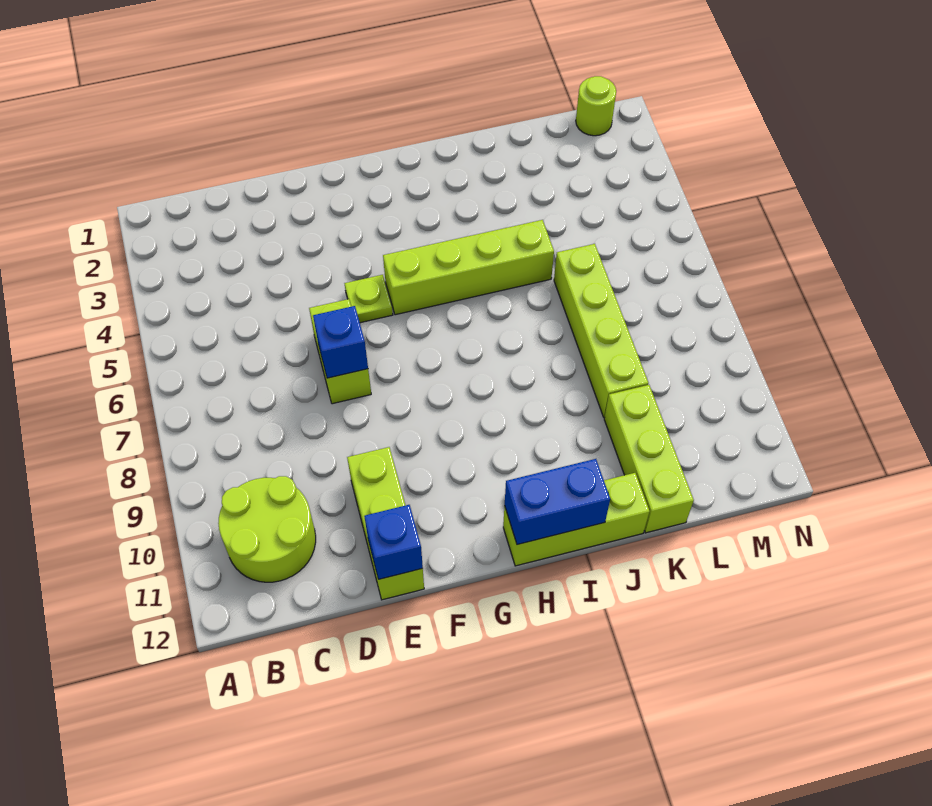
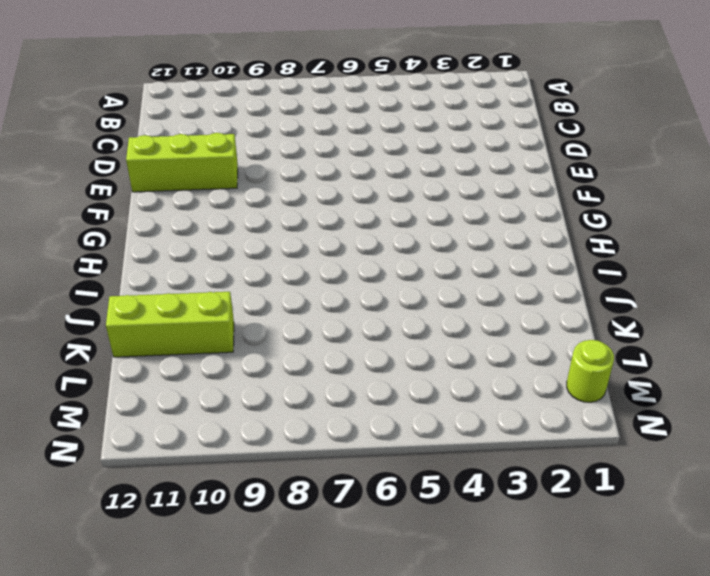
none -> lime round brick B10:C11 level 1
none -> lime brick E6:E7 level 1
none -> lime plate F5 level 1

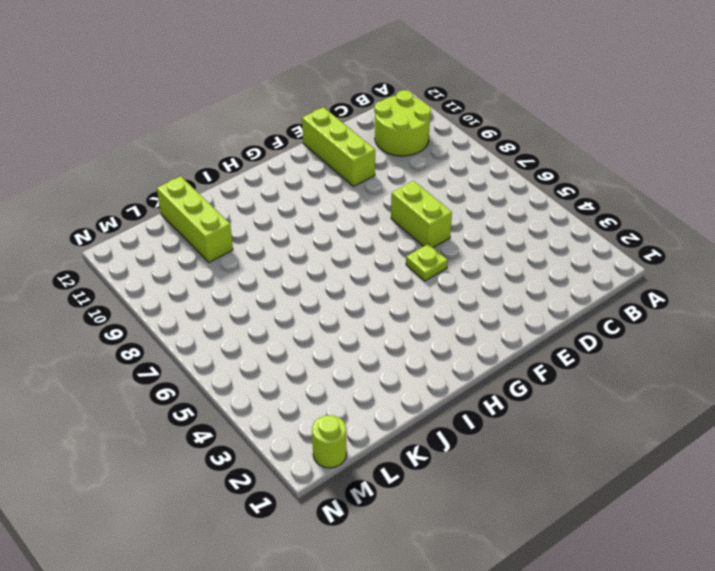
none -> lime brick G5:J5 level 1
none -> lime brick H12:J12 level 1
none -> lime brick K6:K9 level 1

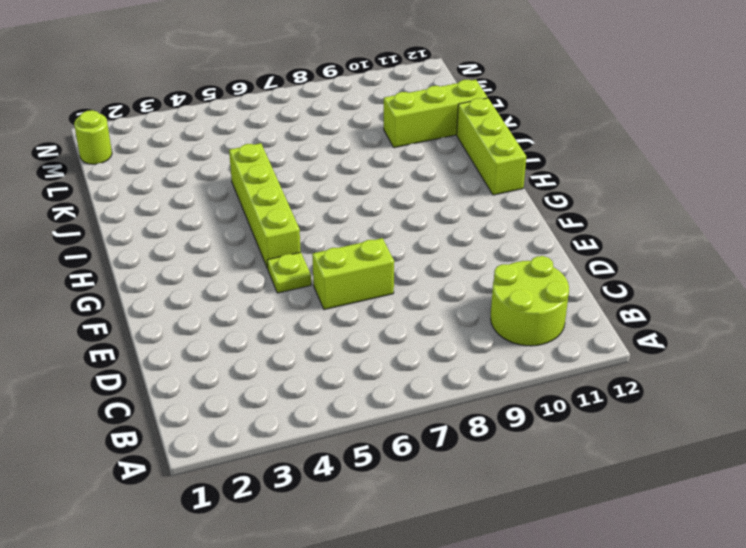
none -> lime brick E10:E12 level 1
none -> lime brick K6:K9 level 1
none -> blue brick E7 level 2

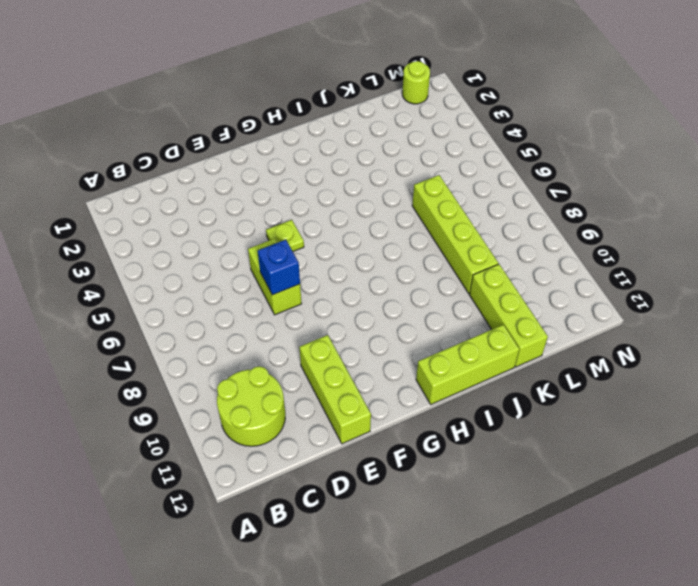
none -> lime brick G5:J5 level 1
none -> blue brick E12 level 2
none -> blue brick H12:I12 level 2

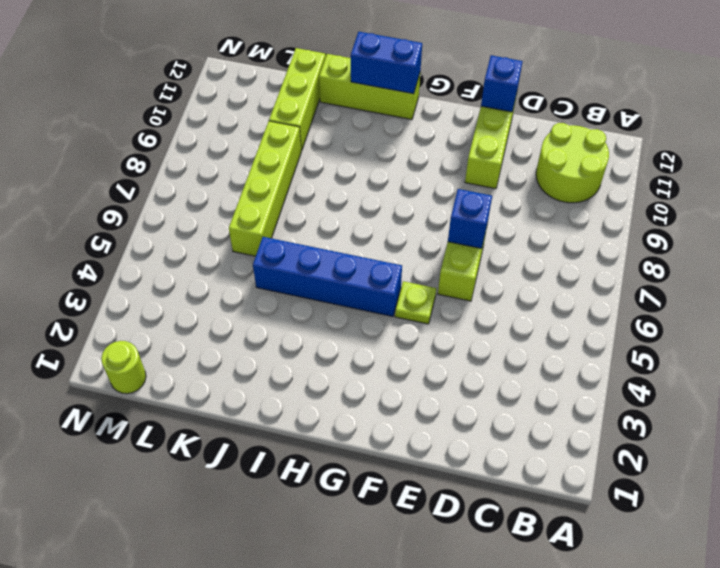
blue brick G5:J5 level 1 -> lime brick G5:J5 level 1

